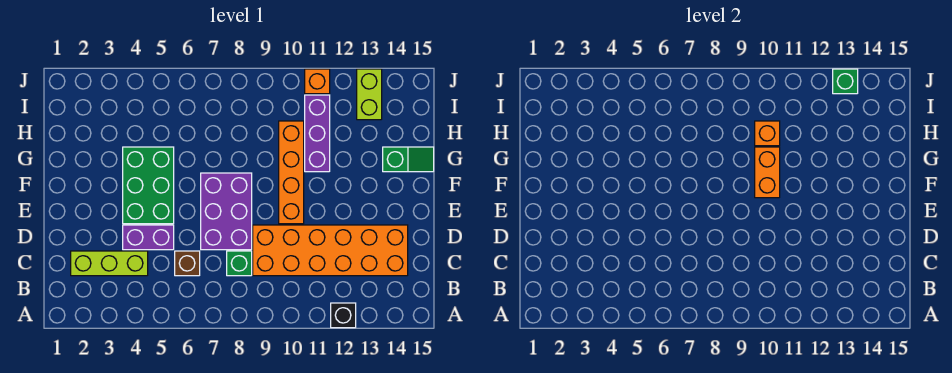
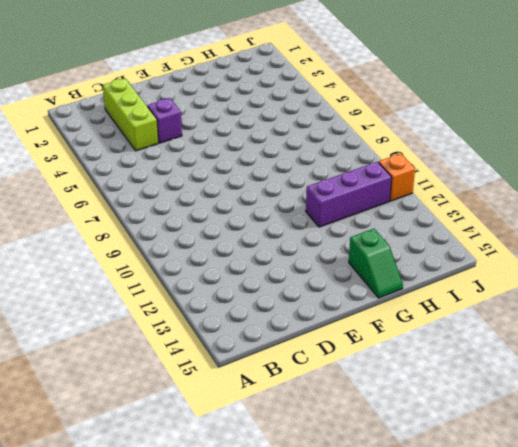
purple brick D4 level 1 -> purple brick D4:D5 level 1
none -> black brick A12 level 1
none -> brown brick C6 level 1
none -> green brick C8 level 1

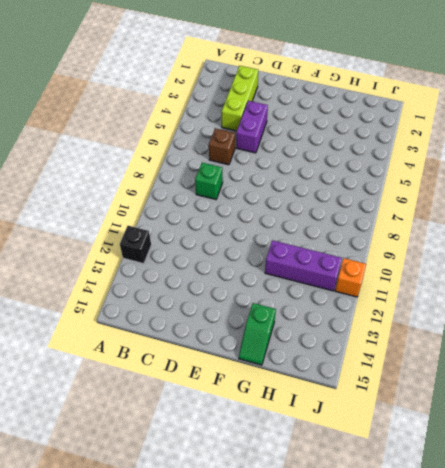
none -> orange brick C9:D14 level 1
none -> purple brick D7:F8 level 1
none -> green brick E4:G5 level 1

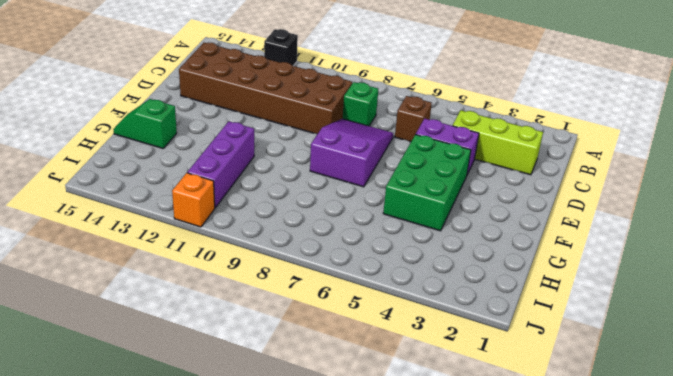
brown brick C9:D14 level 1 -> orange brick C9:D14 level 1
purple slope D7:F8 level 1 top F -> purple brick D7:F8 level 1
none -> orange brick E10:H10 level 1
none -> lime brick I13:J13 level 1
none -> orange brick F10:G10 level 2

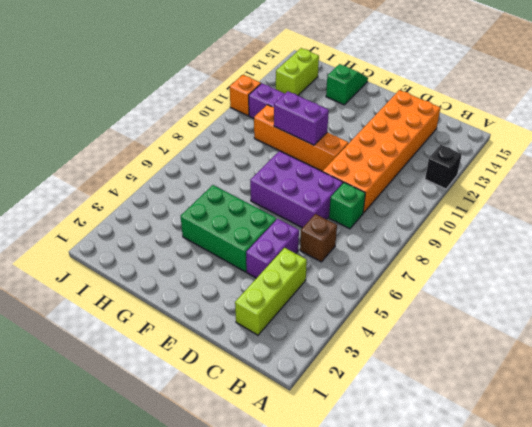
purple brick F10:G10 level 2 -> orange brick F10:G10 level 2
lime brick I13:I14 level 1 -> lime brick I13:J13 level 1
none -> orange brick H10 level 2
none -> green brick J13 level 2

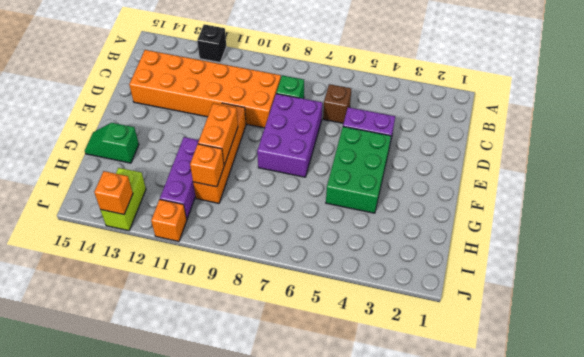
orange brick J13 level 2 -> green brick J13 level 2
none -> lime brick C2:C4 level 1

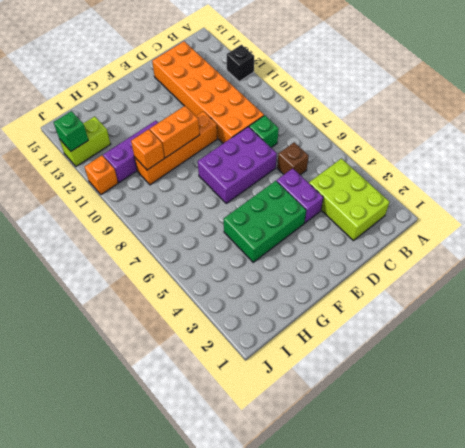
lime brick B2:C4 level 1 -> lime brick C2:C4 level 1
none -> green slope G14:G15 level 1 top 14

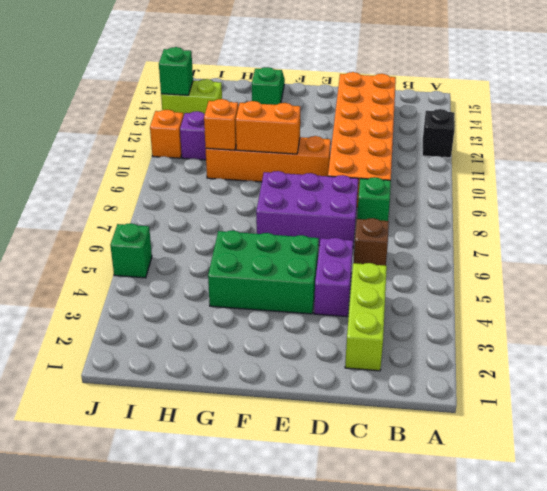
green brick J5 level 1 -> none

